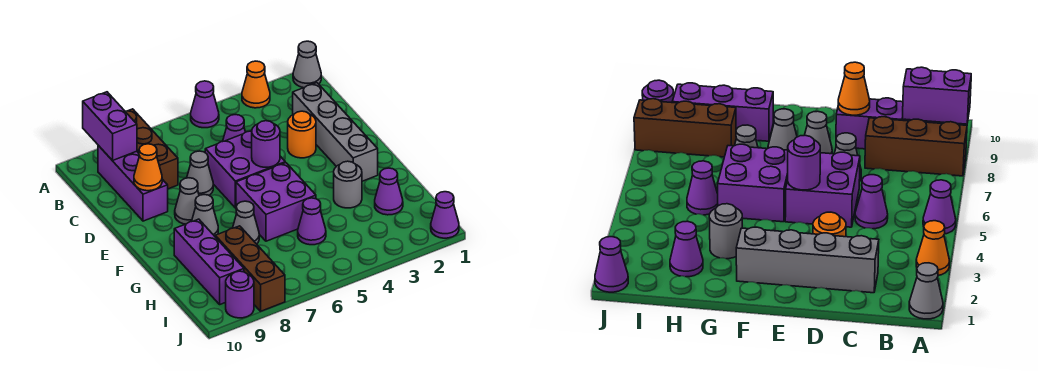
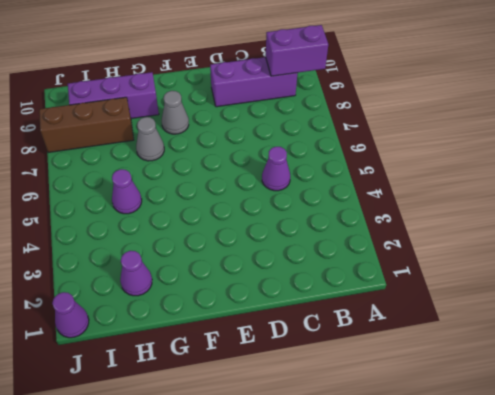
none -> grey cone A1 level 1
none -> orange cone A3 level 1
none -> purple cone A5 level 1

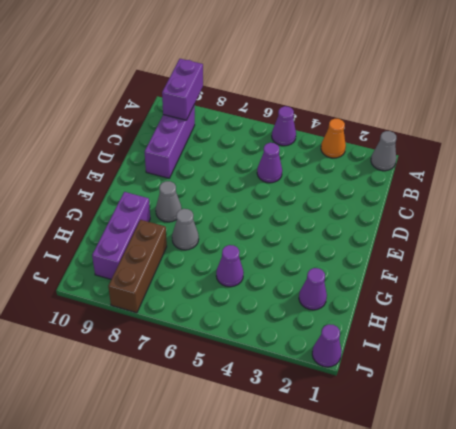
none -> brown brick A8:C8 level 1
none -> grey brick C2:F2 level 1
none -> orange round brick D3 level 1

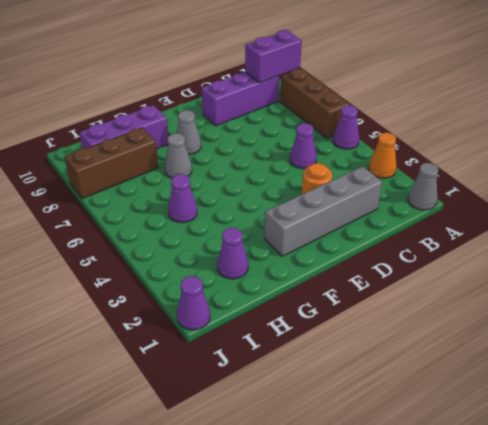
brown brick A6:A8 level 1 -> brown brick A8:C8 level 1
none -> purple brick D5:E6 level 1
none -> grey cone D7 level 1
none -> grey cone E8 level 1

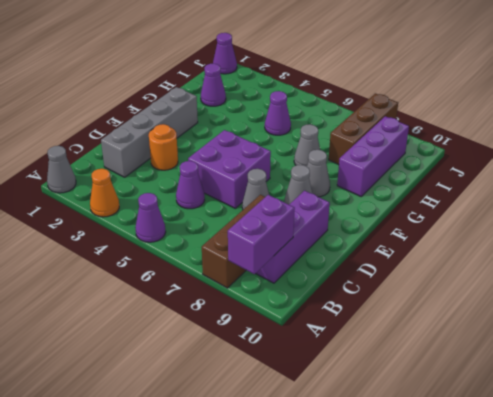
none -> purple brick F5:G6 level 1
none -> grey round brick G3 level 1
none -> purple round brick J9 level 1

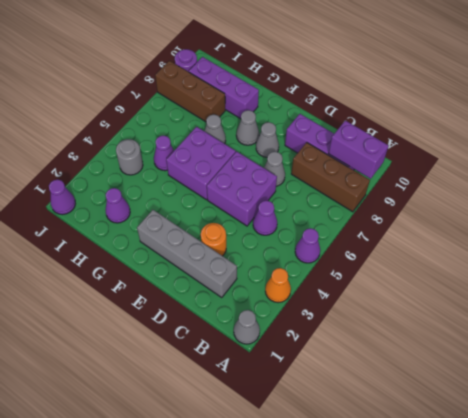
grey round brick I4 level 1 -> grey round brick G3 level 1
none -> orange cone D9 level 2
none -> purple round brick E5 level 2

